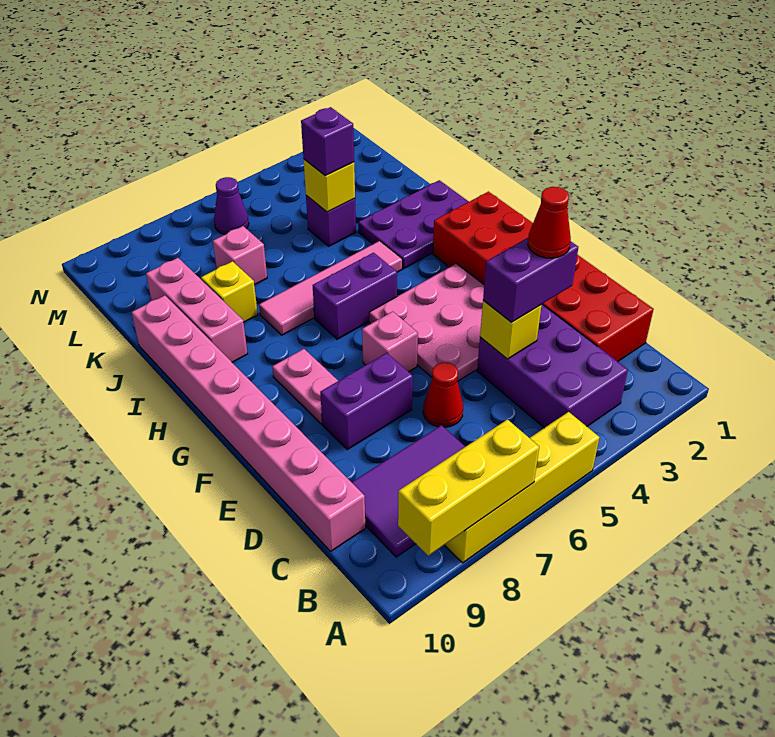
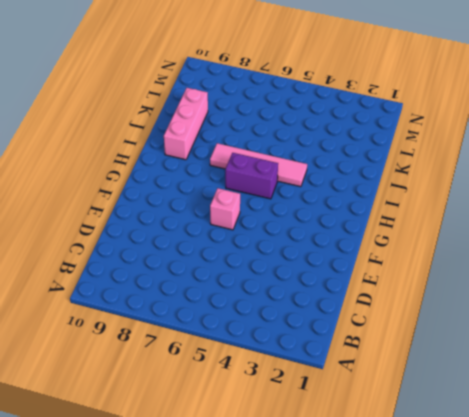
none -> yellow brick A5:A8 level 1
none -> purple brick B3:D4 level 1
none -> purple tile B7:C9 level 1

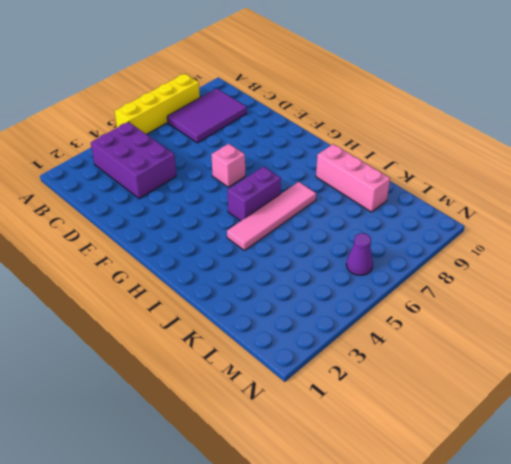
none -> red brick C1:H2 level 1
none -> pink brick C10:J10 level 1
none -> red cone D6 level 1

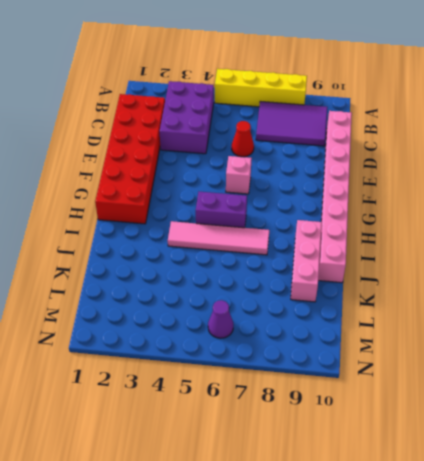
none -> pink plate E3:G5 level 1
none -> purple brick E7:E8 level 1
none -> pink plate F8:G8 level 1

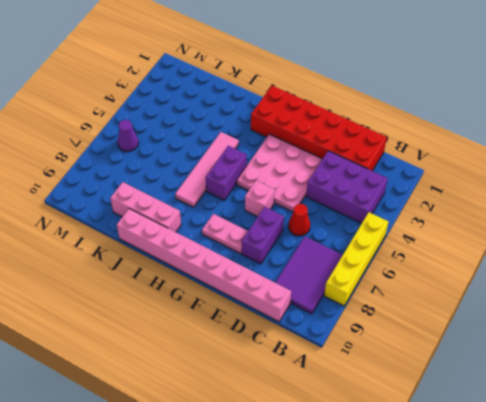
none -> purple plate I1:J3 level 1
none -> yellow brick J8 level 1
none -> purple brick K4 level 1

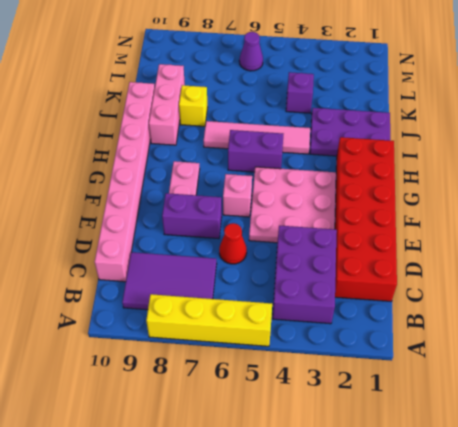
none -> pink brick K7 level 1
none -> yellow brick A7:A9 level 2
none -> yellow brick D4 level 2

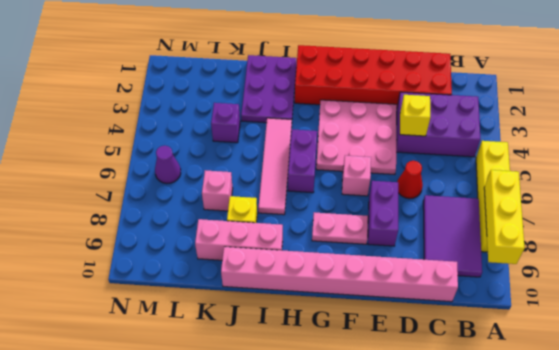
none -> yellow brick K4 level 2
none -> purple brick D3:D4 level 3
none -> purple brick K4 level 3

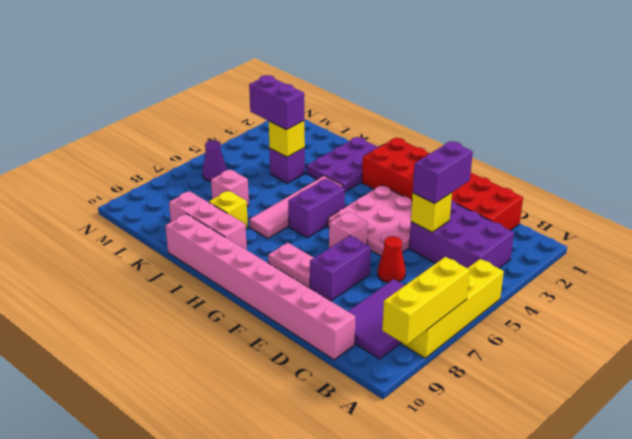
purple brick K4:L4 level 3 -> purple brick K4 level 3
none -> red cone D3 level 4

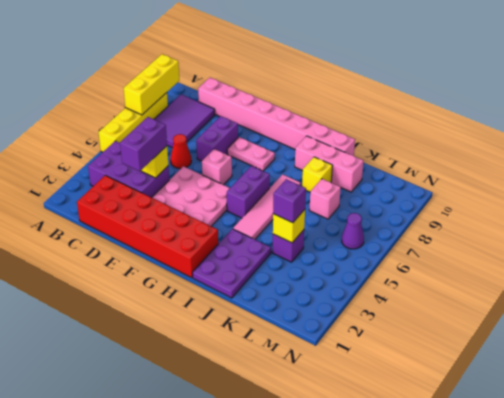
none -> red cone D3 level 4

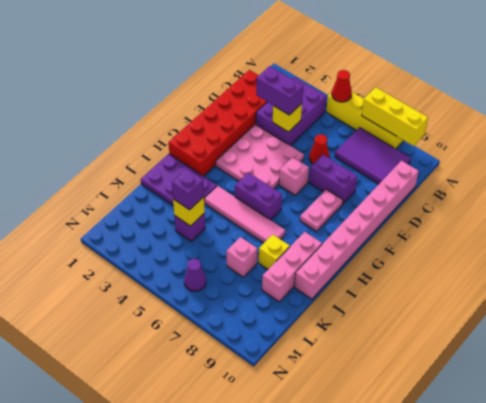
red cone A5 level 2 -> red cone D3 level 4

